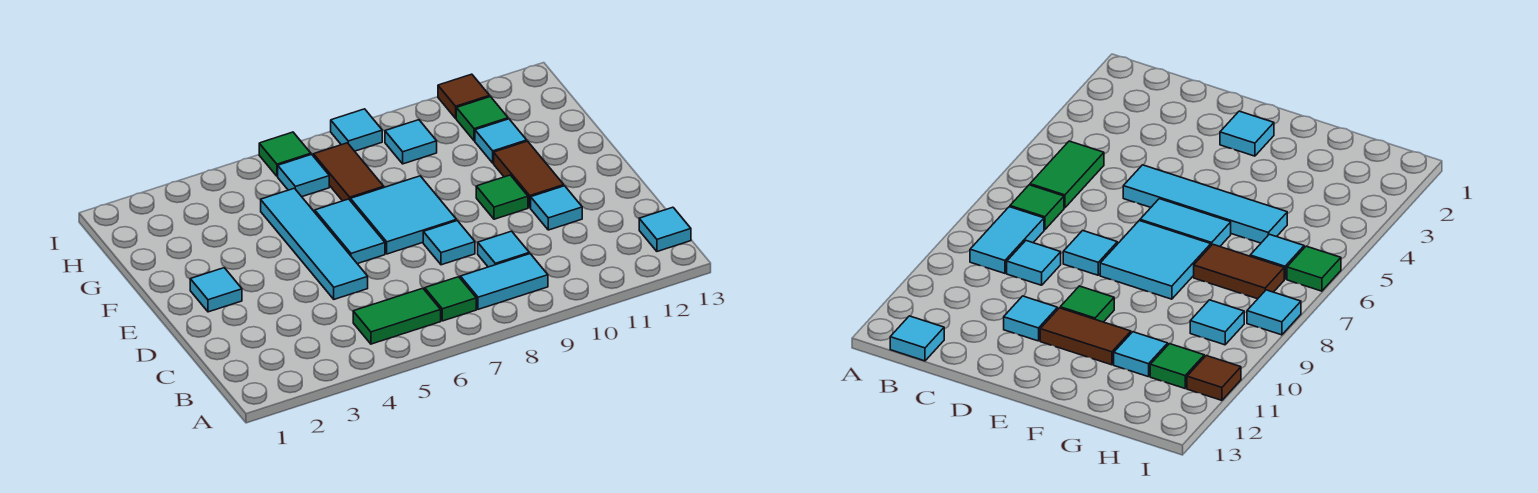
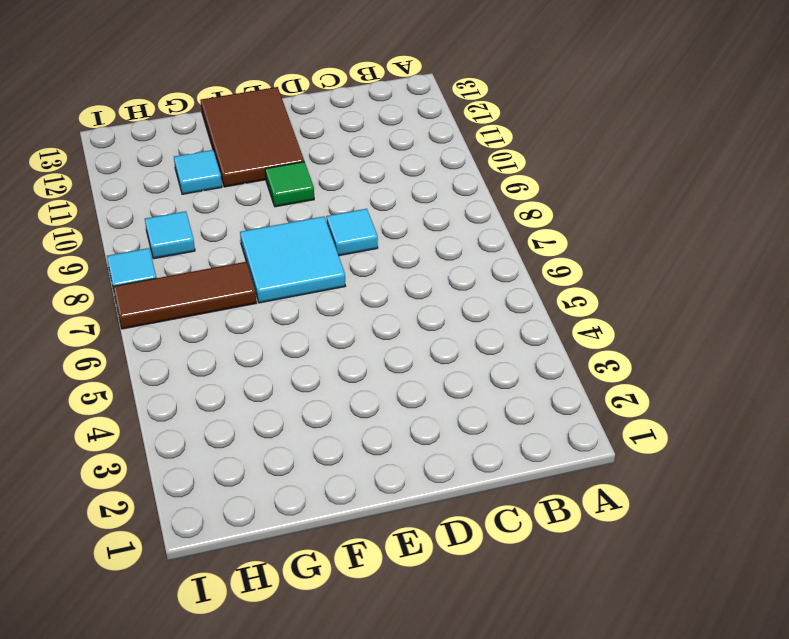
brown tile E11:F13 level 1 -> brown tile E11:F11 level 1
brown tile G7:I7 level 1 -> brown tile G7:H7 level 1
none -> green tile B5:B6 level 1
none -> green tile B7 level 1
none -> cyan tile B8:B9 level 1

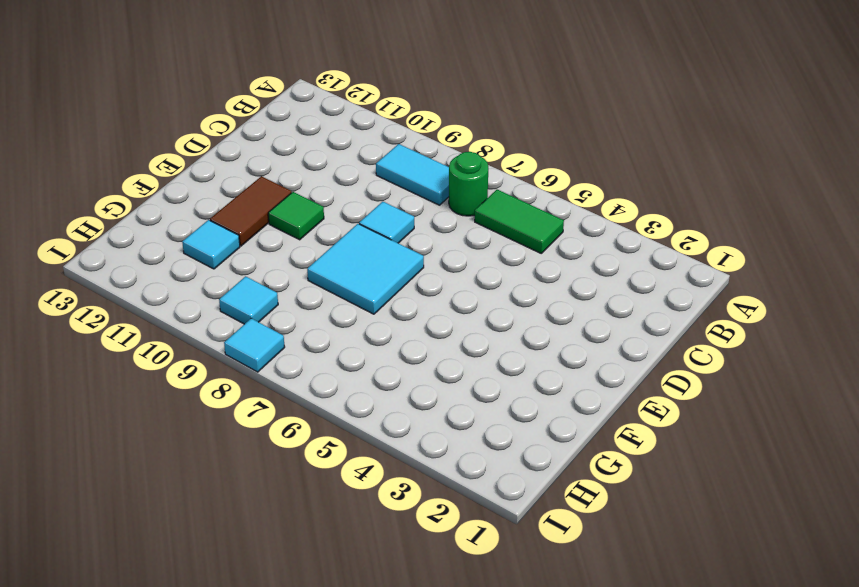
green round brick B7 level 1 -> green tile B7 level 1
none -> cyan tile B13 level 1
none -> cyan tile C9 level 1
none -> cyan tile D5:G5 level 1

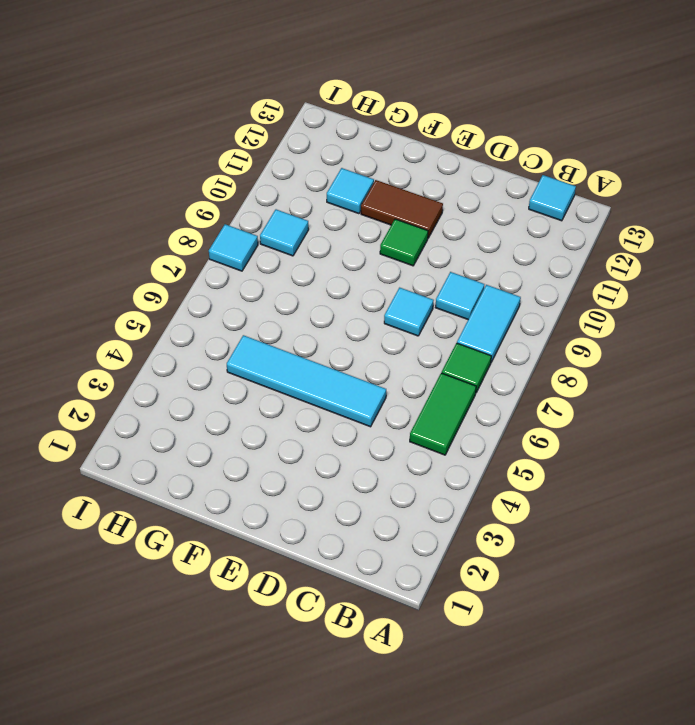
none -> cyan tile D11 level 1
none -> cyan tile E2 level 1
none -> cyan tile E6:F6 level 1

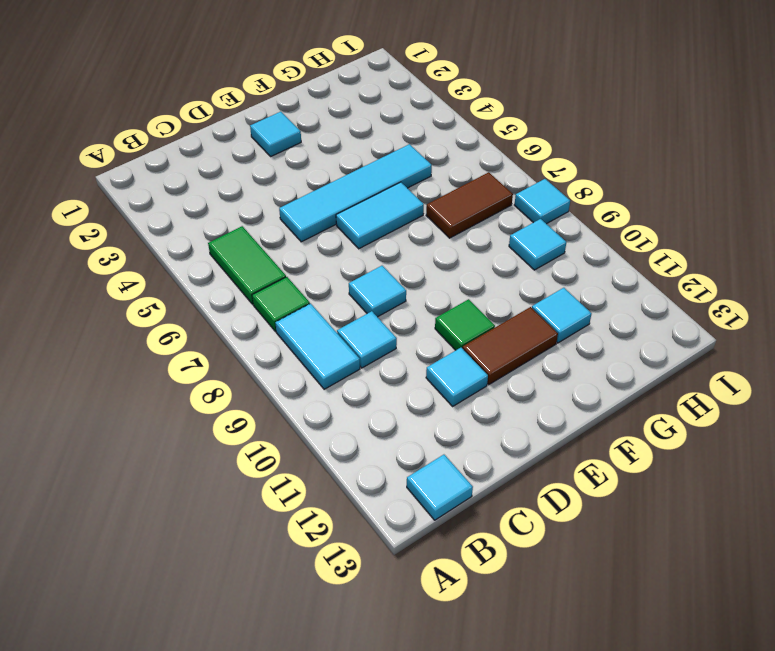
none -> cyan tile E7:F8 level 1
none -> cyan tile H6 level 1
none -> green tile H11 level 1

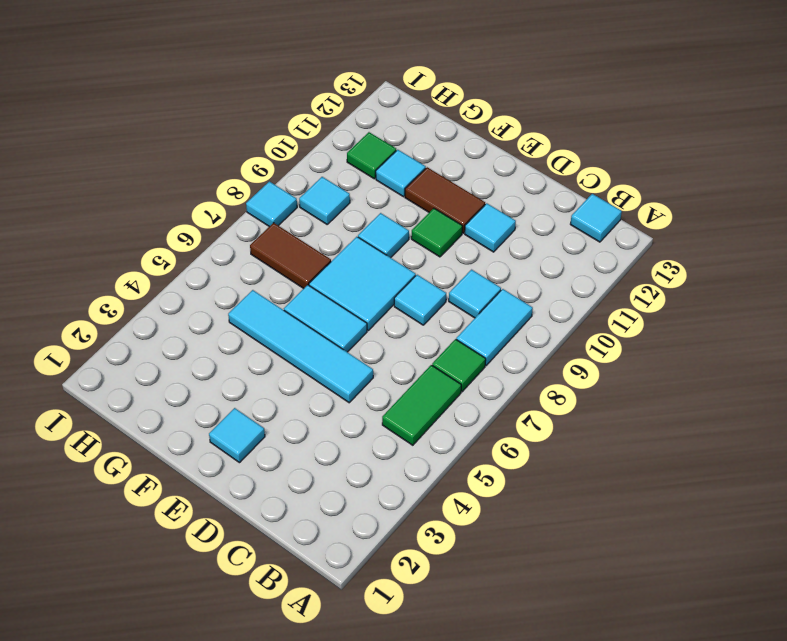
cyan tile F9 level 1 -> cyan tile H6 level 1
none -> green tile I6 level 1
none -> brown tile I11 level 1

